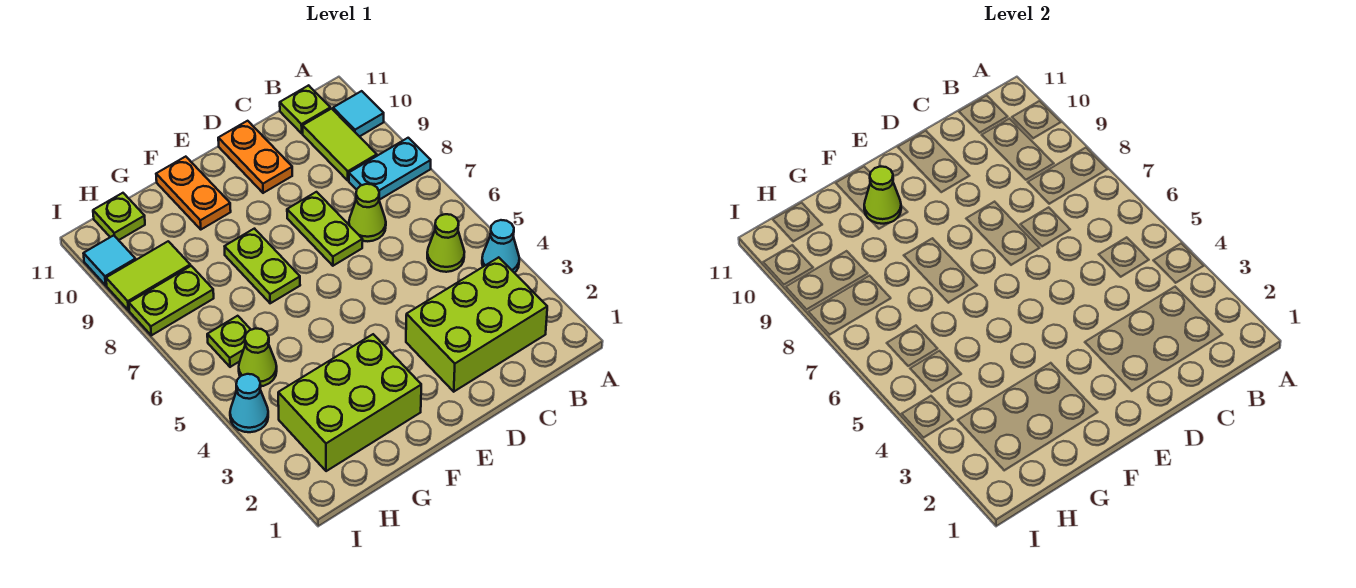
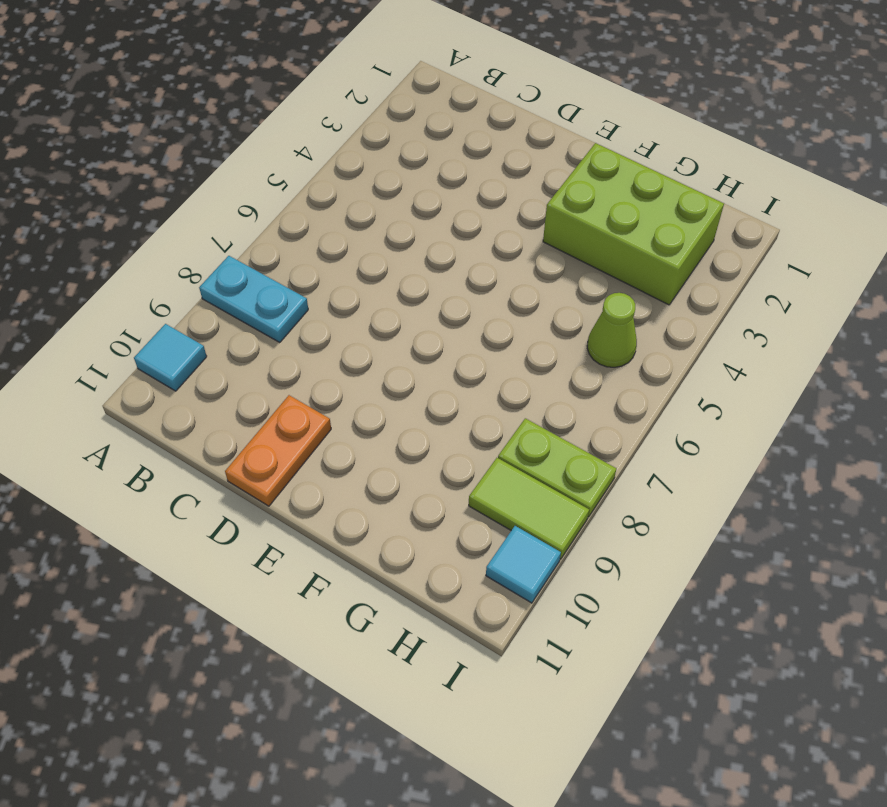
none -> cyan cone A4 level 1
none -> lime brick B2:D3 level 1
none -> lime cone B5 level 1

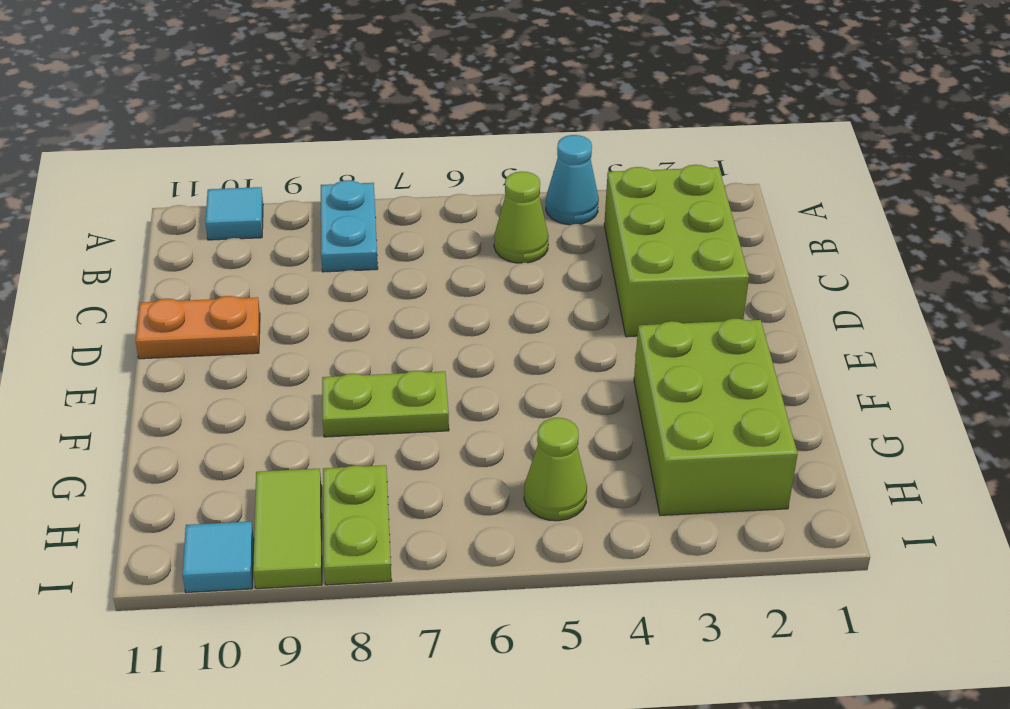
none -> lime tile B9:B10 level 1
none -> lime plate B11 level 1
none -> lime cone C7 level 1

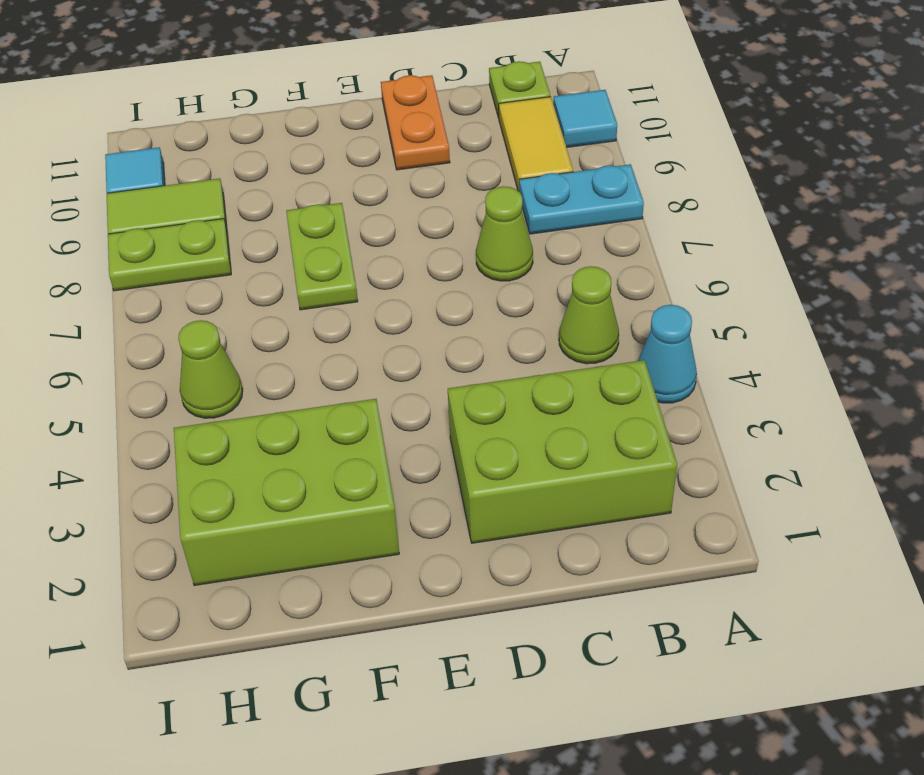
yellow tile B9:B10 level 1 -> lime tile B9:B10 level 1
none -> lime plate D7:D8 level 1
none -> orange plate F10:F11 level 1
none -> lime plate H6 level 1

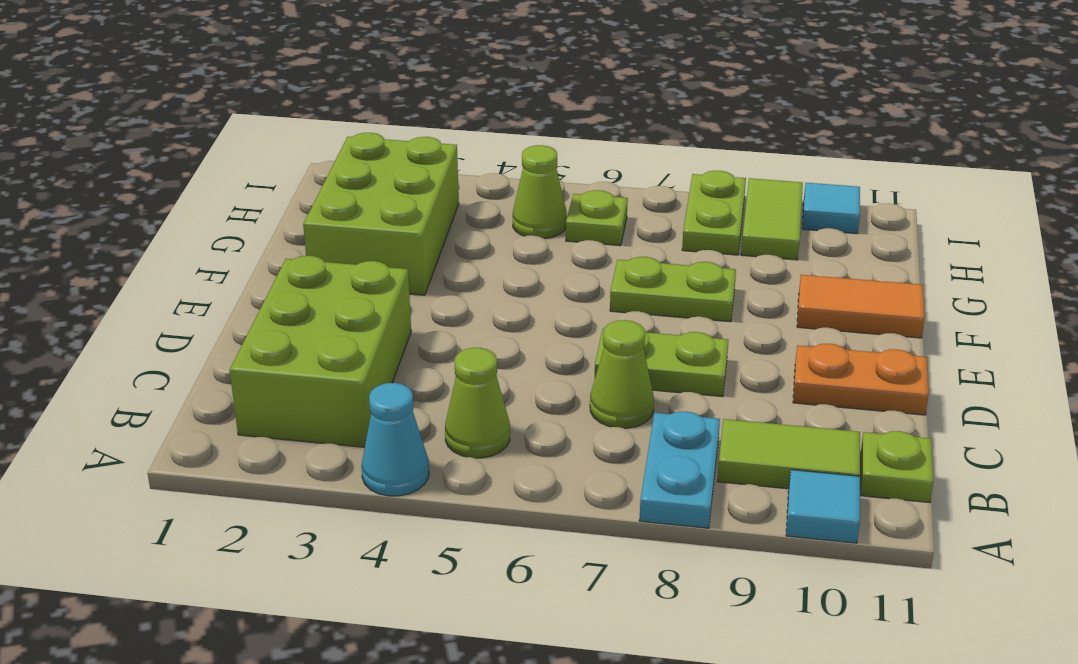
orange tile F10:F11 level 1 -> orange plate F10:F11 level 1
none -> lime plate H11 level 1
none -> cyan cone I4 level 1
none -> lime cone F10 level 2

